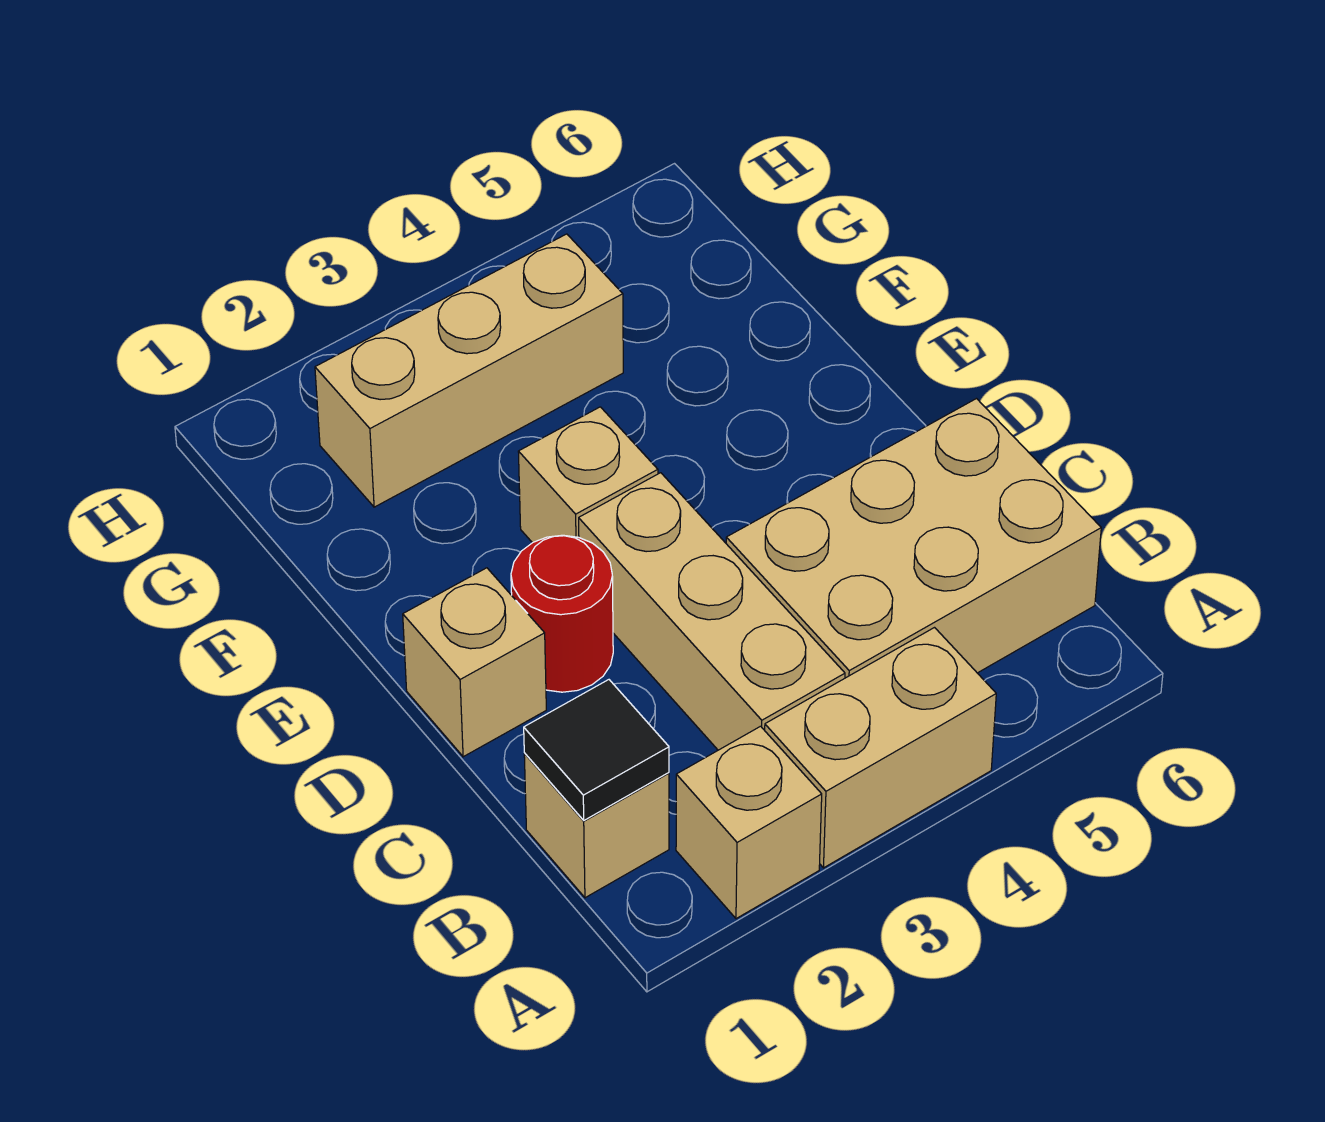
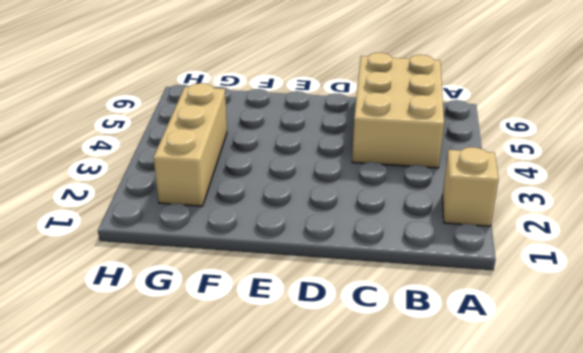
none -> tan brick A3:A4 level 1
none -> tan brick B1 level 1

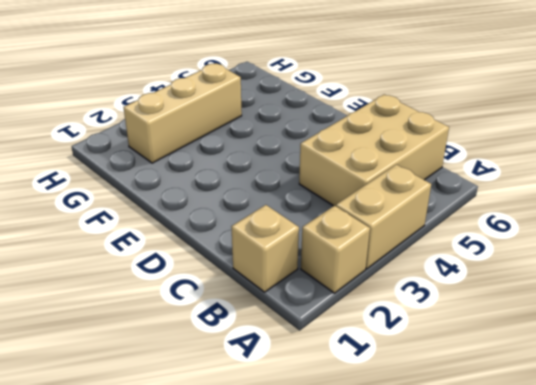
none -> tan brick B3:D3 level 1
none -> tan brick D1 level 1

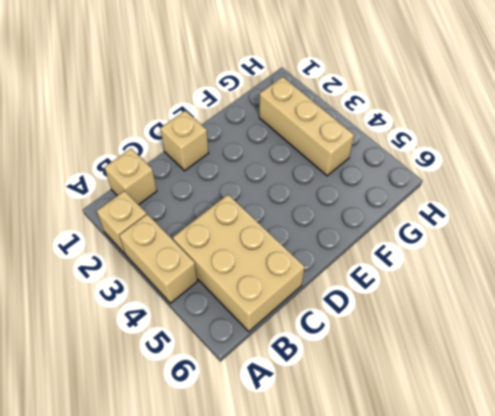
none -> tan brick B3:D3 level 1
none -> red round brick D2 level 1

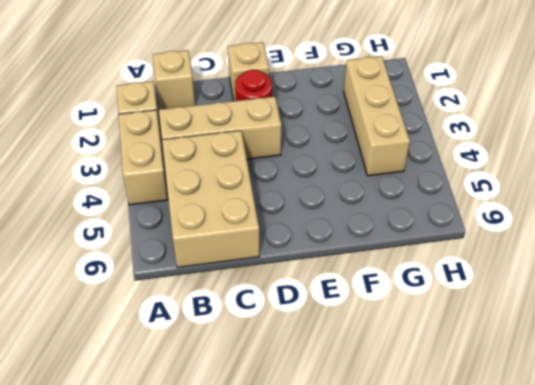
none -> tan brick E3 level 1
none -> black tile B1 level 2

